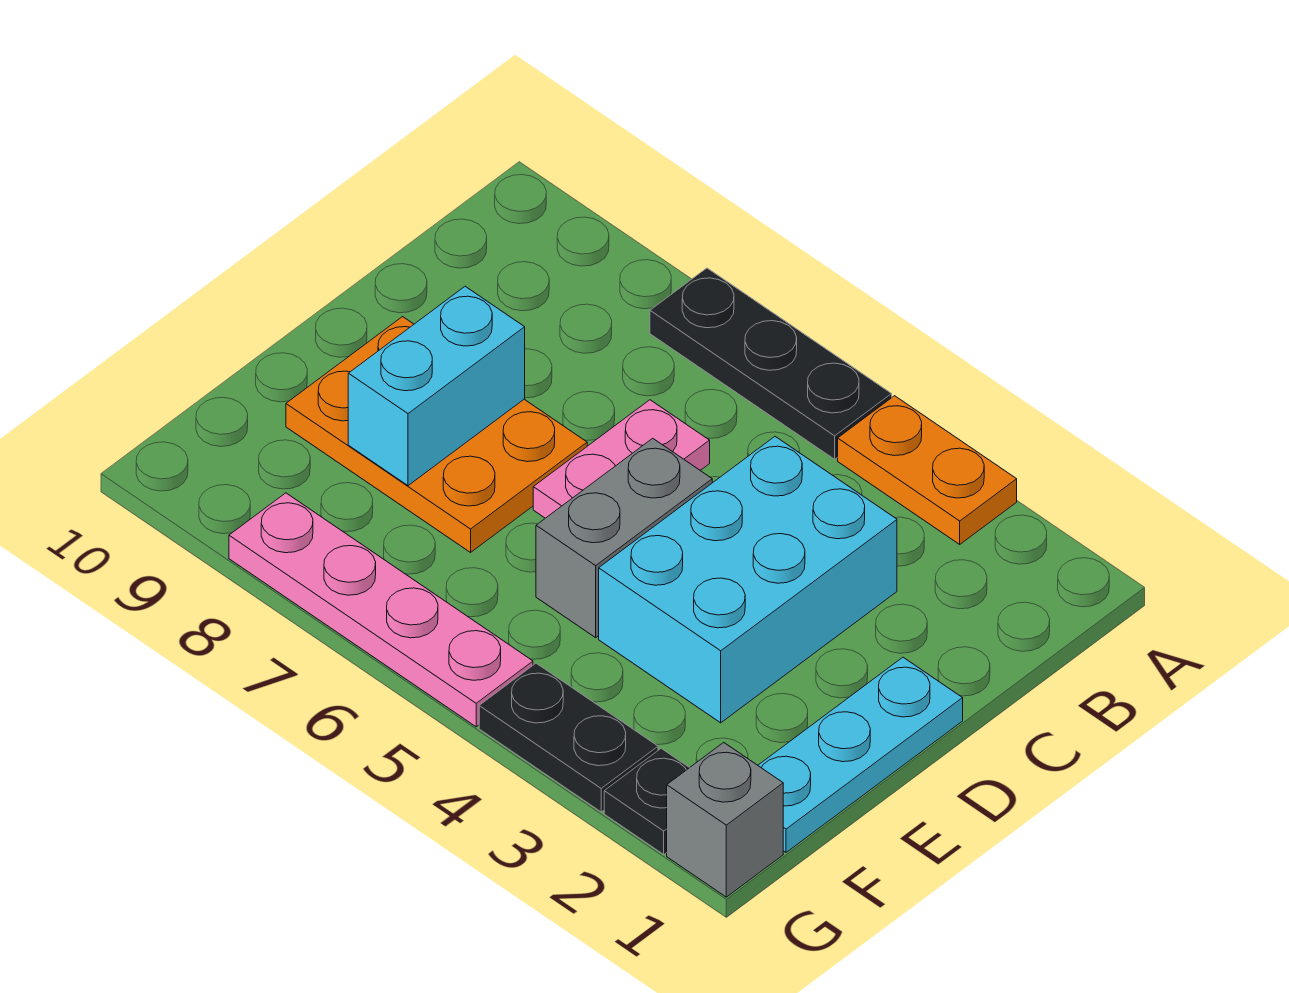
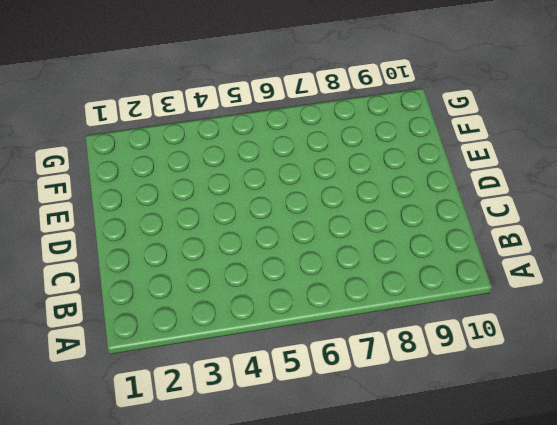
none -> orange plate A3:A4 level 1
none -> black plate A5:A7 level 1
none -> cyan brick C3:E4 level 1

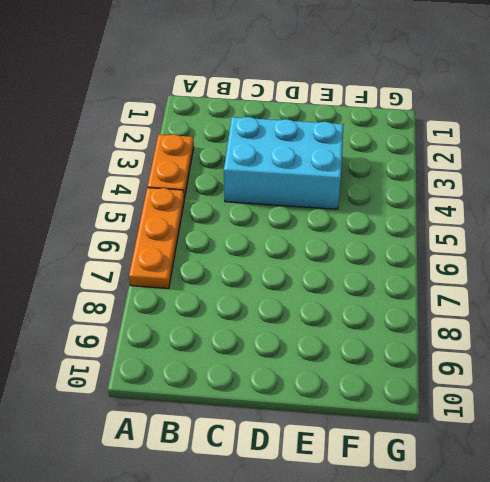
orange plate A5:A7 level 1 -> black plate A5:A7 level 1
none -> pink plate C6:D6 level 1
none -> cyan plate D1:F1 level 1
none -> grey brick D5:E5 level 1

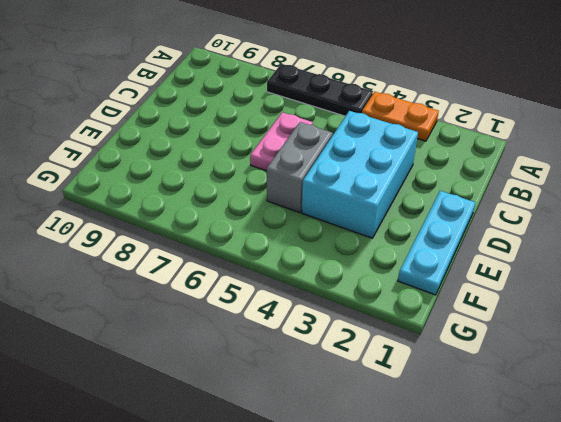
none -> orange plate D7:E9 level 1
none -> grey brick G1 level 1
none -> black plate G2 level 1

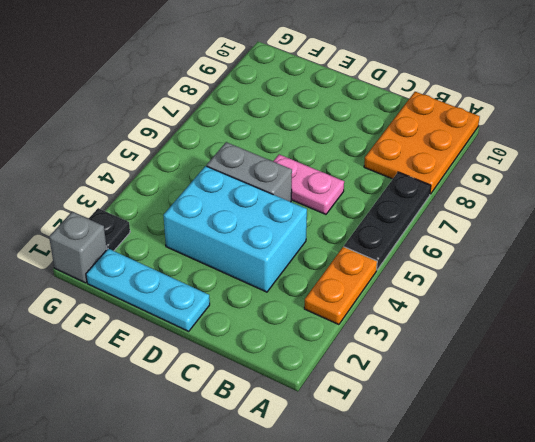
orange plate A8:B10 level 1 -> orange plate D7:E9 level 1
none -> black plate G3:G4 level 1
none -> pink plate G5:G8 level 1
none -> cyan brick D8:E8 level 2

